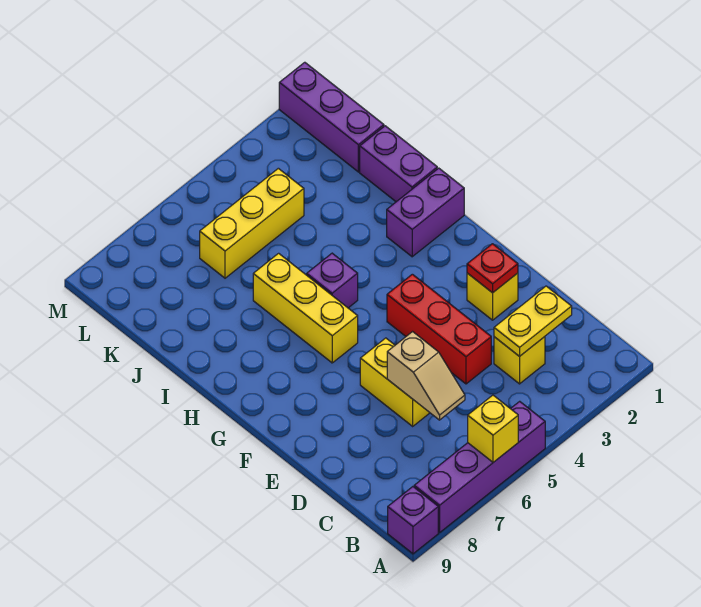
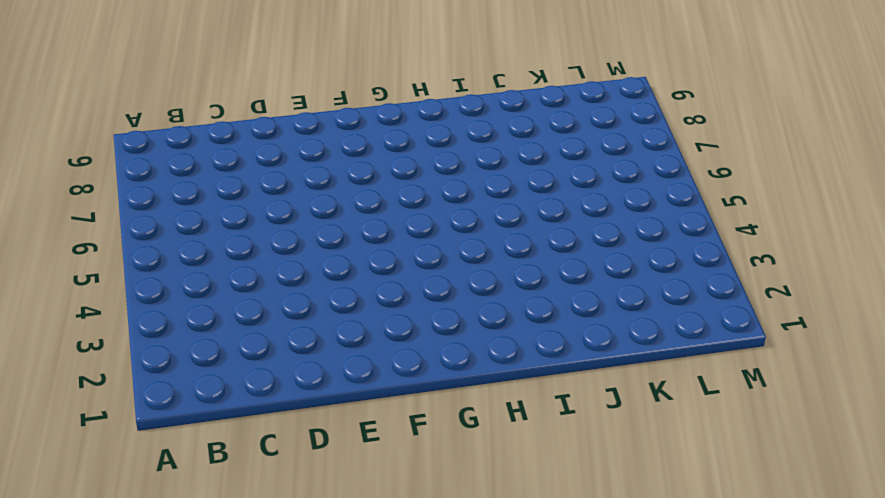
none -> purple brick A5:A8 level 1
none -> purple brick A9 level 1
none -> yellow brick C3 level 1

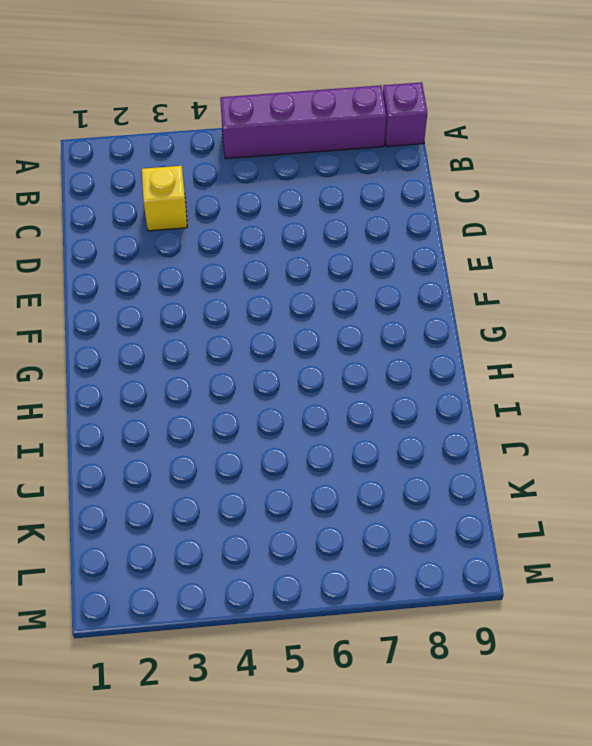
none -> red brick D4:F4 level 1
none -> yellow brick D6:E6 level 1
none -> yellow brick E2 level 1

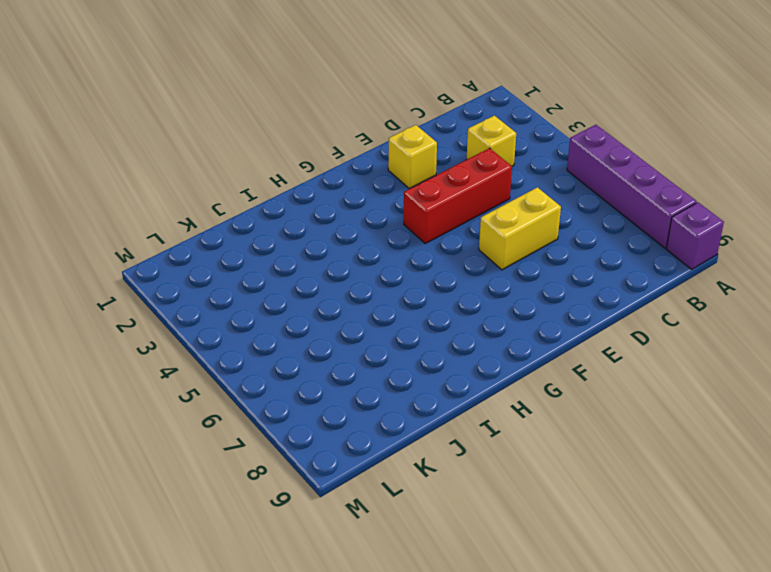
none -> yellow brick G6:I6 level 1
none -> purple brick H1:H2 level 1
none -> purple brick H5 level 1

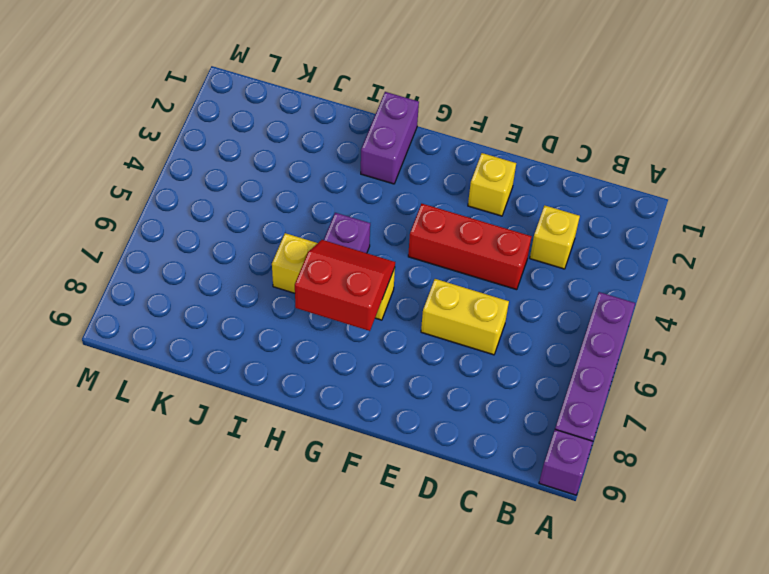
red slope G6:H7 level 2 top 7 -> none
none -> purple brick I1:J1 level 1
none -> purple brick K1:M1 level 1
none -> yellow brick K4:K6 level 1

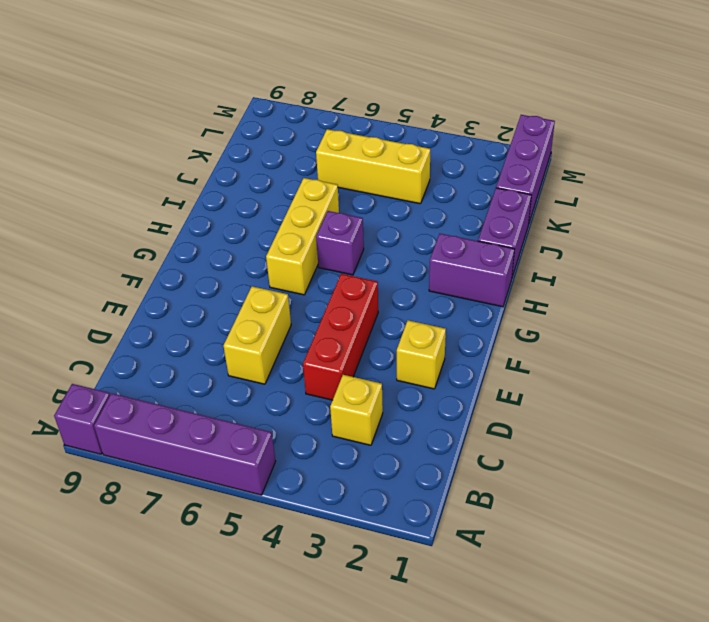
none -> yellow brick A6 level 2
none -> yellow plate C2:C3 level 2
none -> tan slope C6:D6 level 2 top D

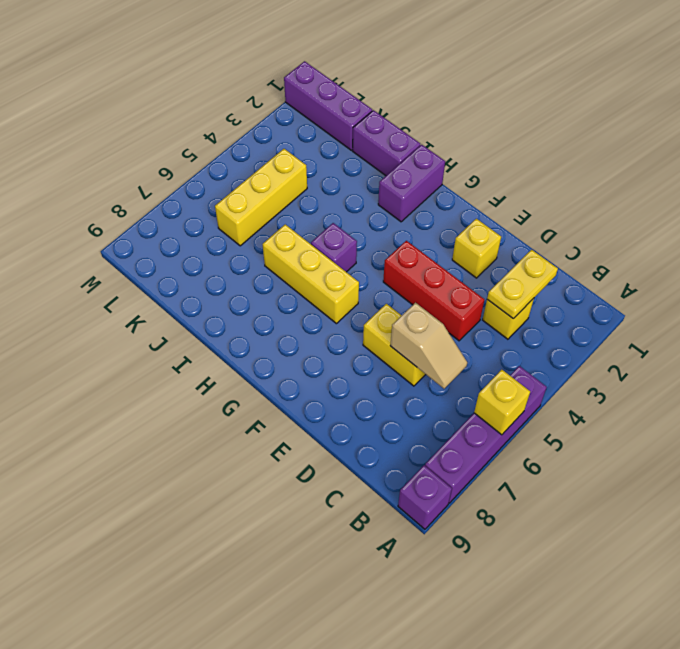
none -> red plate E2 level 2

